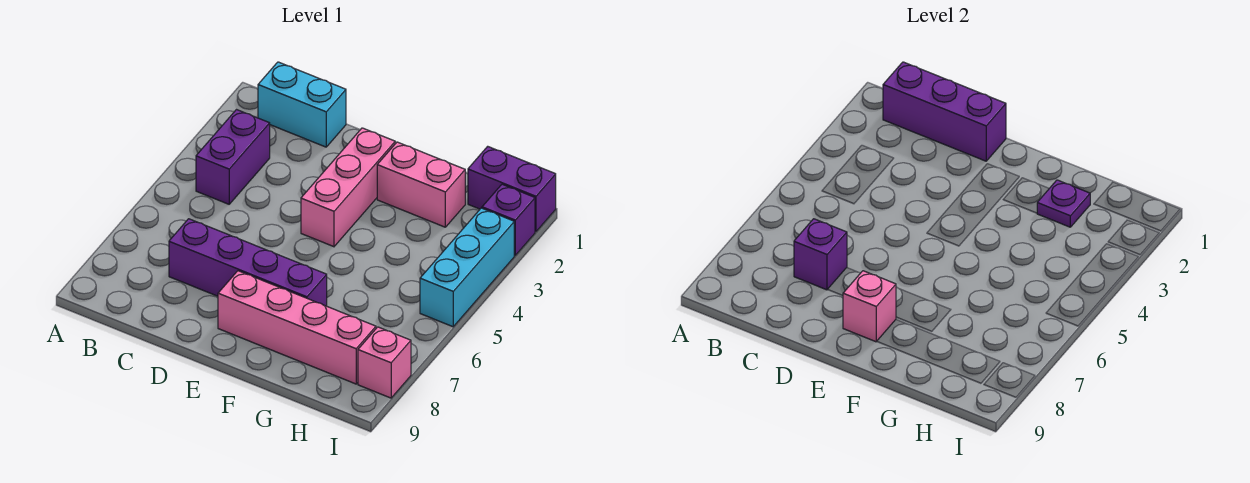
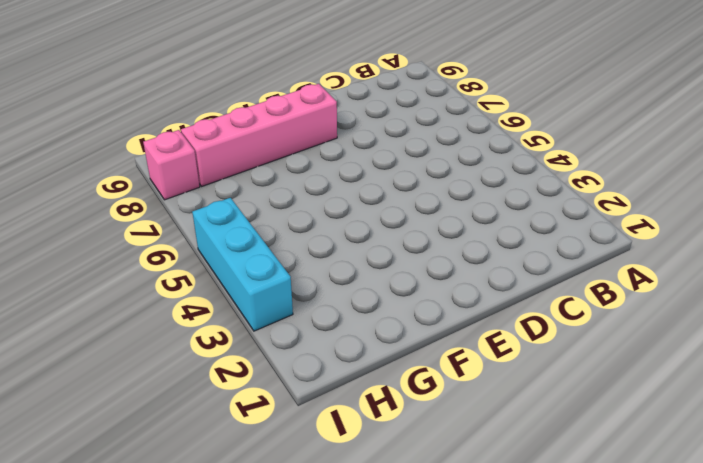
none -> cyan brick B1:C1 level 1
none -> purple brick B3:B4 level 1
none -> purple brick C7:F7 level 1

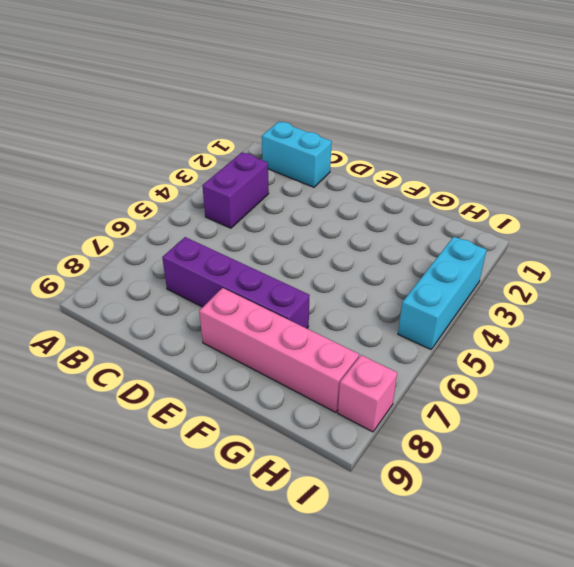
none -> pink brick E2:E4 level 1
none -> pink brick F2:G2 level 1
none -> purple brick H1:I1 level 1

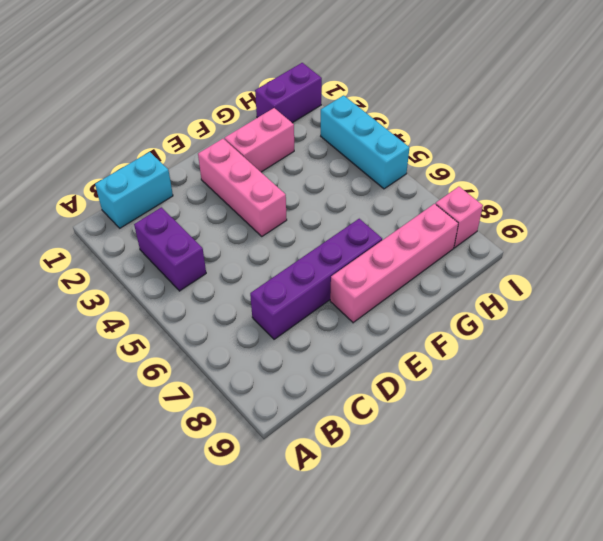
none -> purple brick I2 level 1
none -> purple brick B1:D1 level 2
none -> purple brick C7 level 2

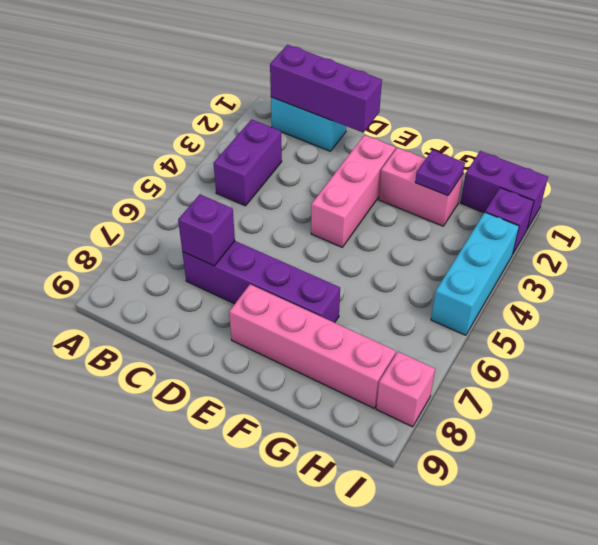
none -> pink brick E8 level 2

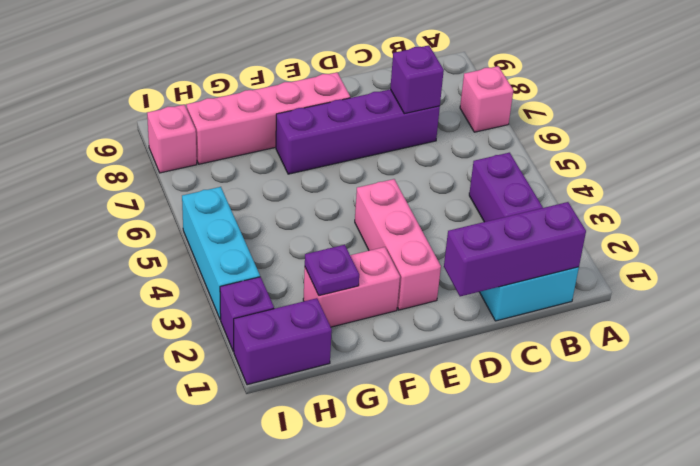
pink brick A7 level 1 -> pink brick E8 level 2

